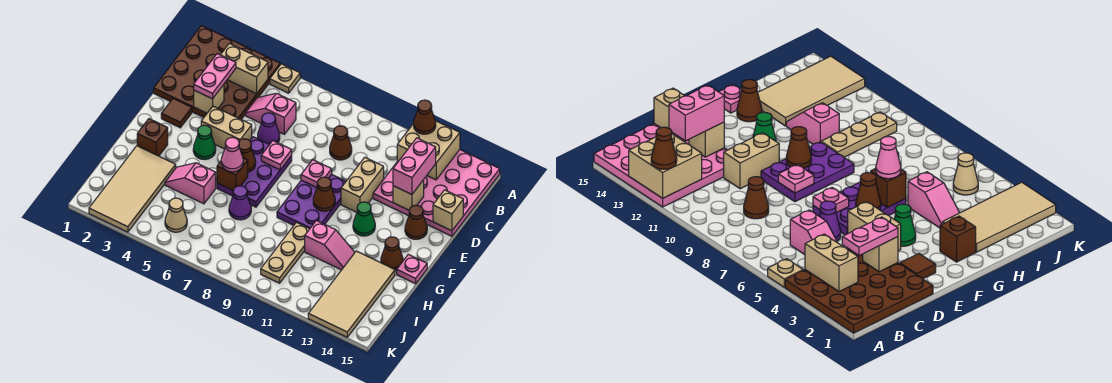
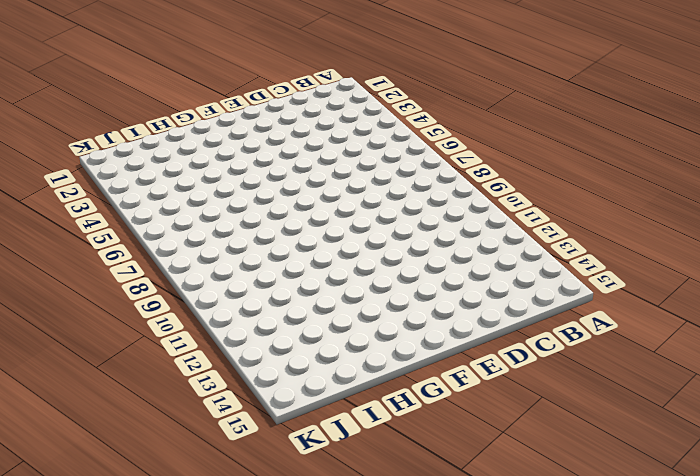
none -> brown plate A1:D4 level 1
none -> tan plate A5 level 1
none -> pink plate A12:D15 level 1
none -> pink slope C5:C6 level 1 top 6

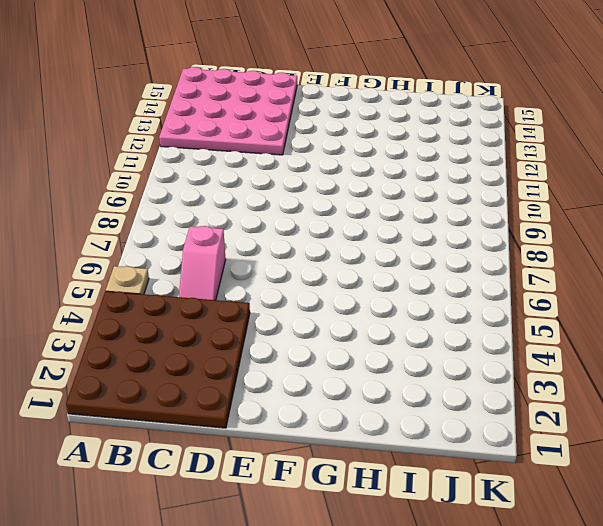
none -> brown cone C9 level 1
none -> purple cone D6 level 1
none -> tan brick D11:E11 level 1
none -> brown tile E2 level 1

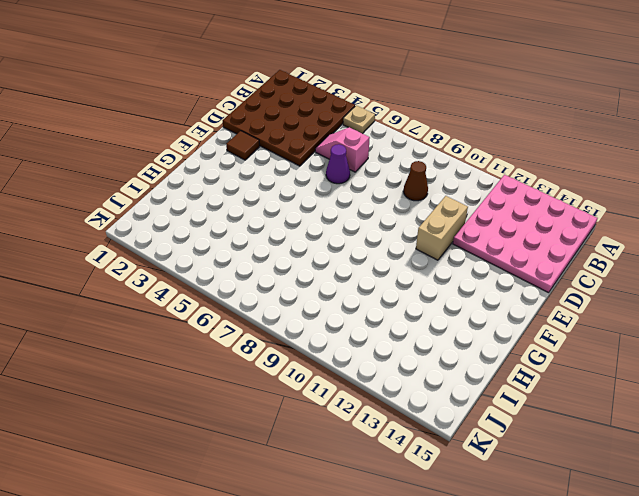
none -> tan brick E4:E5 level 1
none -> purple plate E6:G7 level 1
none -> purple plate E9:G10 level 1
none -> brown cone E14 level 1

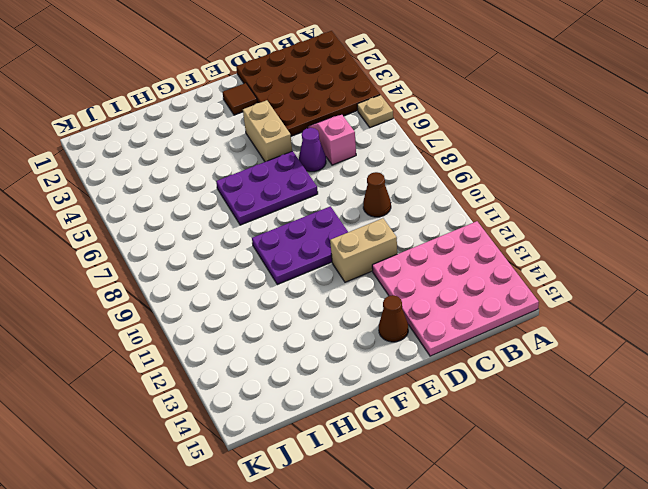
none -> green cone F4 level 1
none -> green cone F12 level 1
none -> brown brick G2 level 1
none -> brown cone G14 level 1

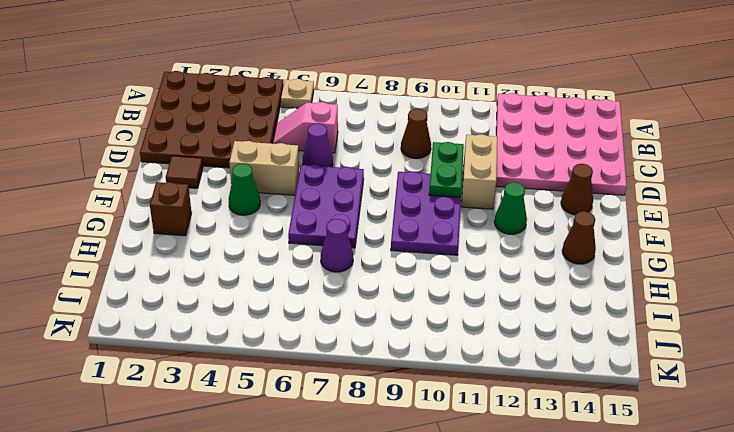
green plate D10:E10 level 2 -> none
none -> pink plate G15 level 1
none -> tan tile H2:K3 level 1
none -> pink slope H4:H5 level 1 top 5
none -> tan plate H10:J10 level 1

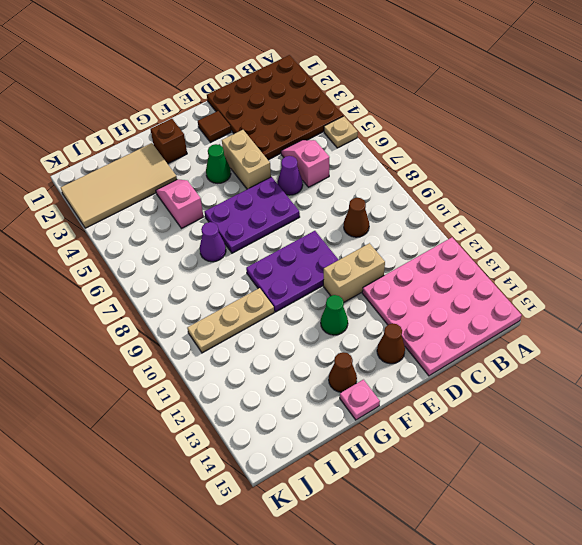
none -> pink slope H11:H12 level 1 top 11
none -> tan tile H13:K14 level 1
none -> tan cone J5 level 1
none -> tan brick A12:B13 level 2

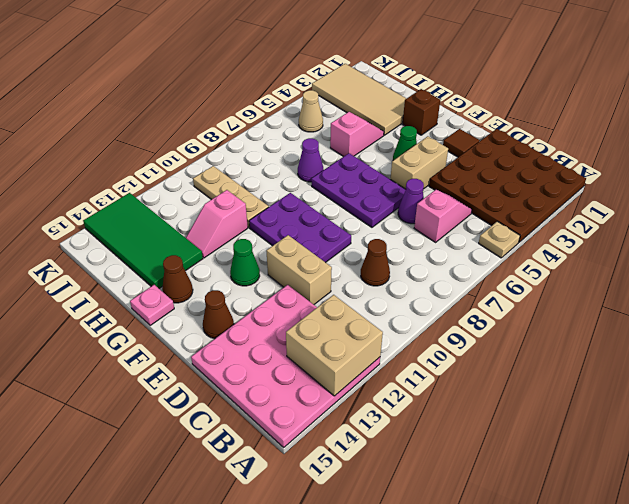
green tile H13:K14 level 1 -> tan tile H13:K14 level 1
none -> tan brick B3:B4 level 2
none -> tan brick D3 level 2
none -> tan brick D13 level 2
none -> tan brick D15 level 2

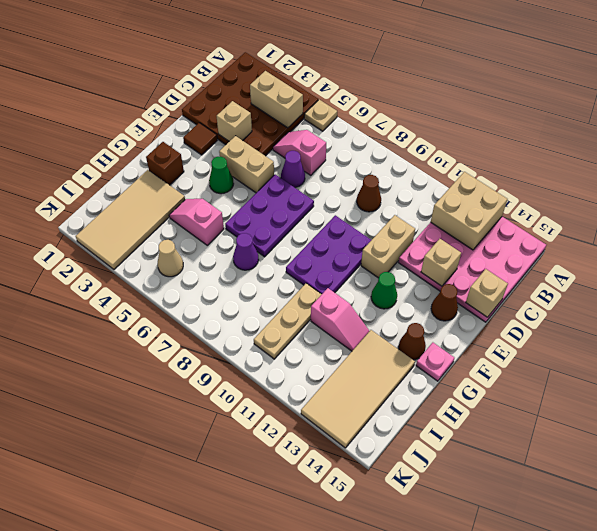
none -> pink plate E7 level 2
none -> pink plate E9 level 2
none -> brown cone F6 level 2
none -> brown cone F10 level 2

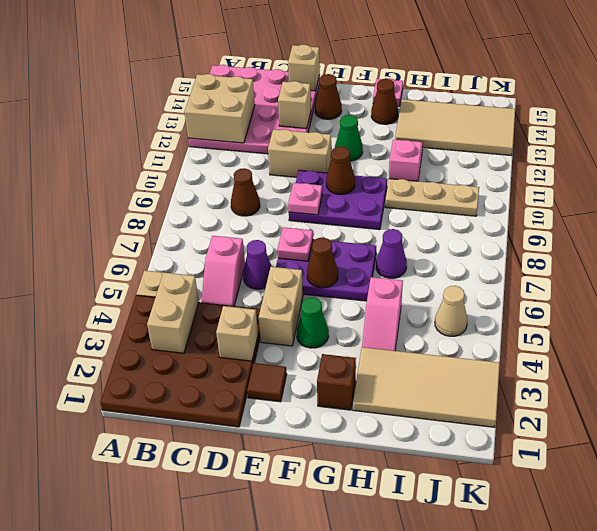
none -> brown brick G6 level 2
none -> brown cone A12 level 3
none -> pink plate C3:D3 level 3
none -> pink brick C13:D13 level 3

